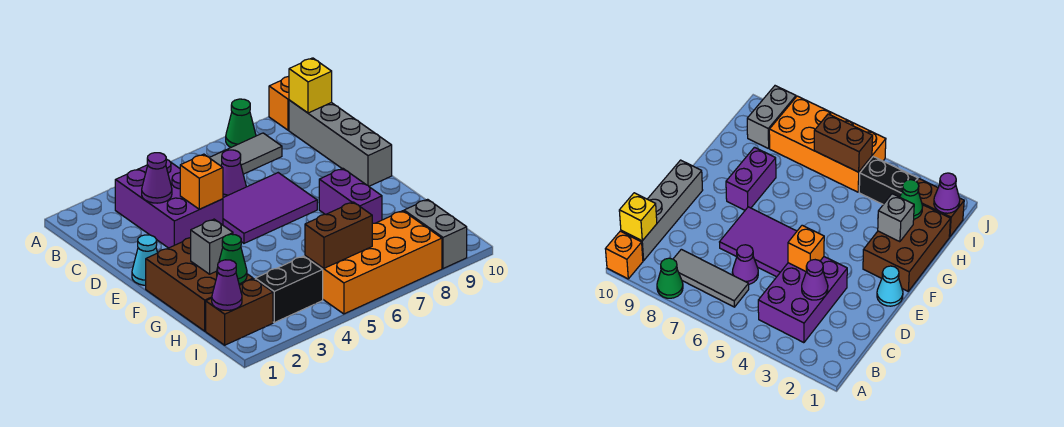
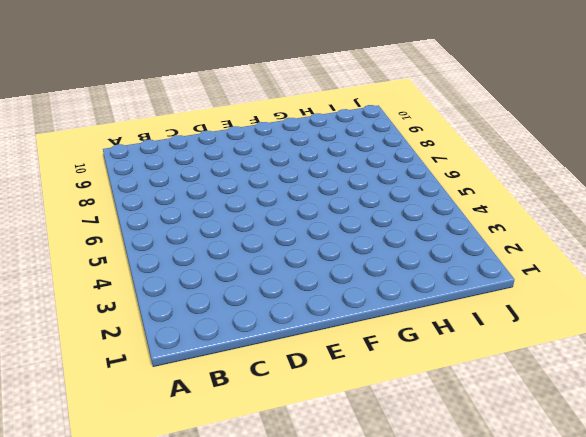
none -> green cone A8 level 1
none -> orange brick A10 level 1
none -> purple brick B3:D4 level 1

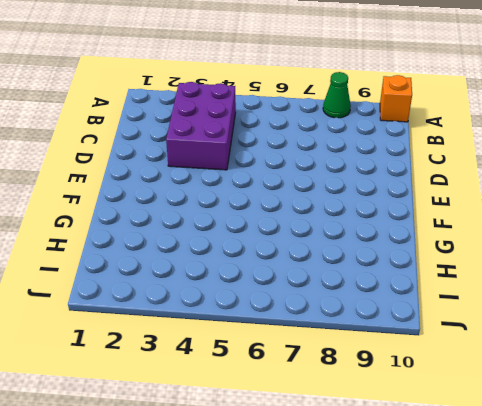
none -> grey tile B6:B8 level 1
none -> grey brick B10:E10 level 1
none -> purple cone C6 level 1

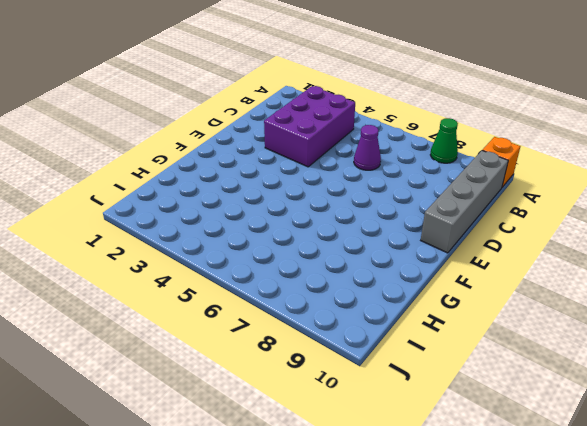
none -> grey tile B6:B8 level 1
none -> purple tile D5:E7 level 1
none -> cyan cone E1 level 1

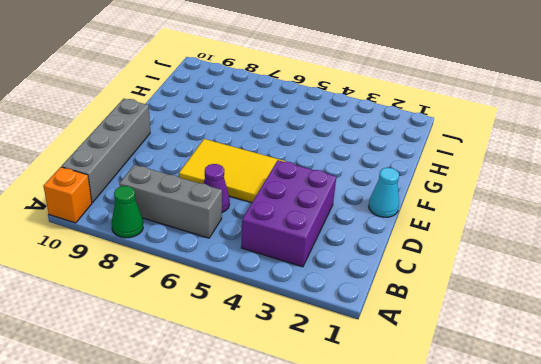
grey brick B6:B8 level 1 -> grey tile B6:B8 level 1
yellow tile D5:E7 level 1 -> purple tile D5:E7 level 1
none -> brown brick F1:H2 level 1
none -> purple brick F8:G8 level 1
none -> brown brick I1:I2 level 1

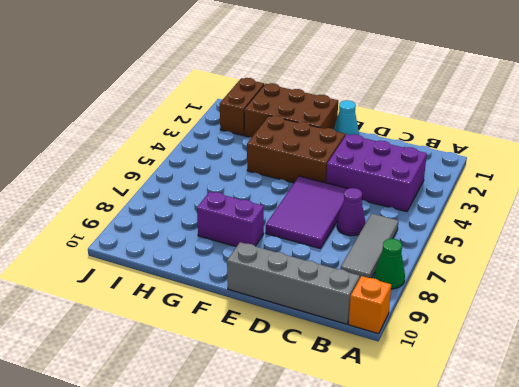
brown brick E3:G4 level 1 -> none
none -> black brick I3:I4 level 1
none -> orange brick I5:J8 level 1
none -> grey brick I9:J9 level 1

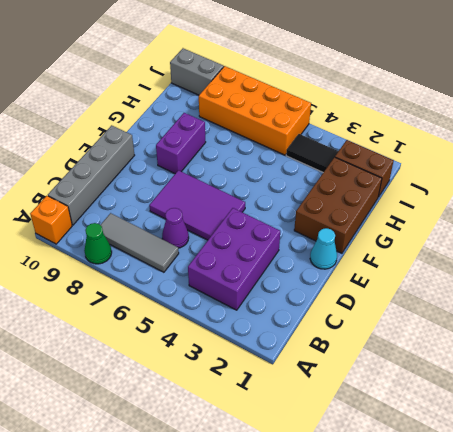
black tile I3:I4 level 1 -> black brick I3:I4 level 1
grey brick J9:J10 level 1 -> grey brick I9:J9 level 1
none -> yellow brick B10 level 2
none -> purple cone C3 level 2
none -> orange brick D4 level 2

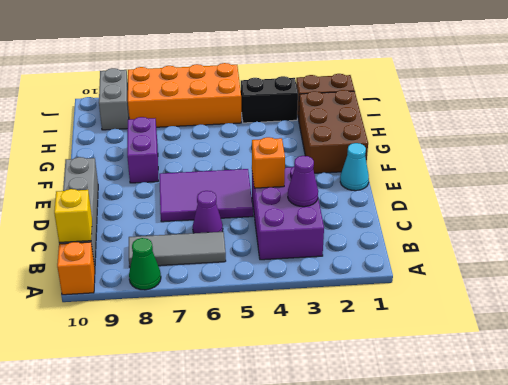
none -> grey brick G2 level 2
none -> green cone H2 level 2
none -> purple cone I1 level 2

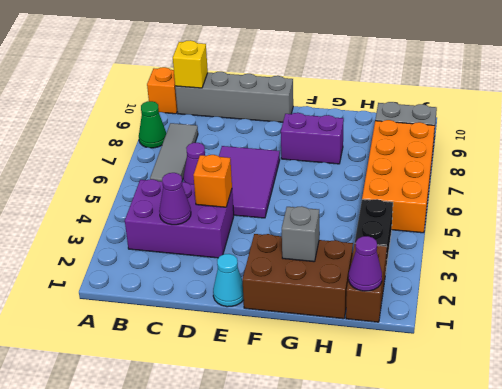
none -> green cone H2 level 2
none -> brown brick I5:I6 level 2

